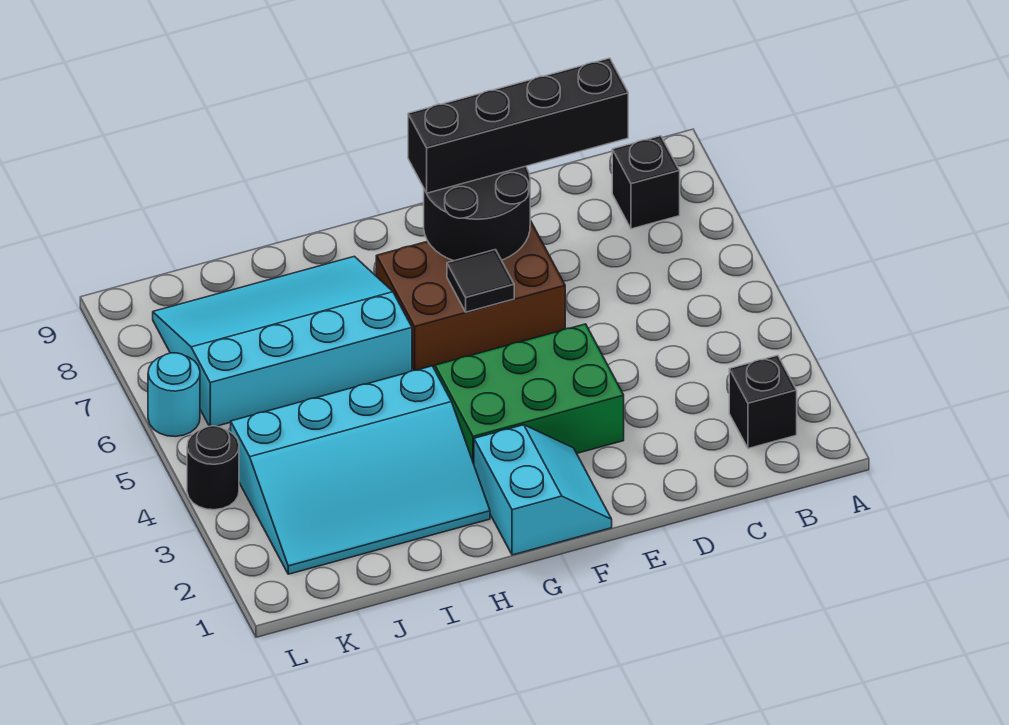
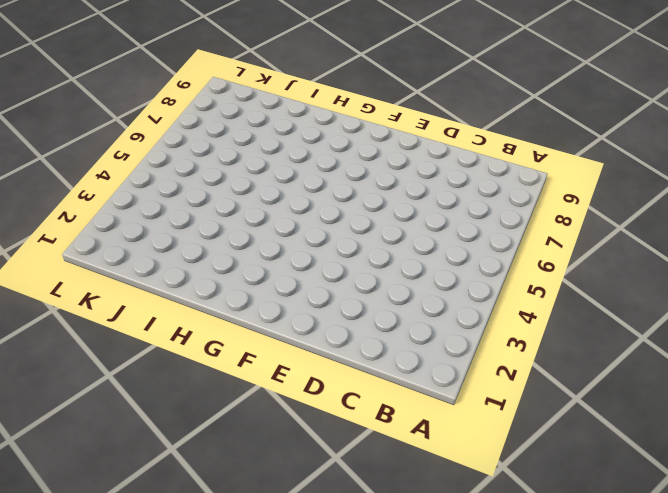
none -> black brick B2 level 1
none -> black brick B8 level 1
none -> green brick E3:G4 level 1

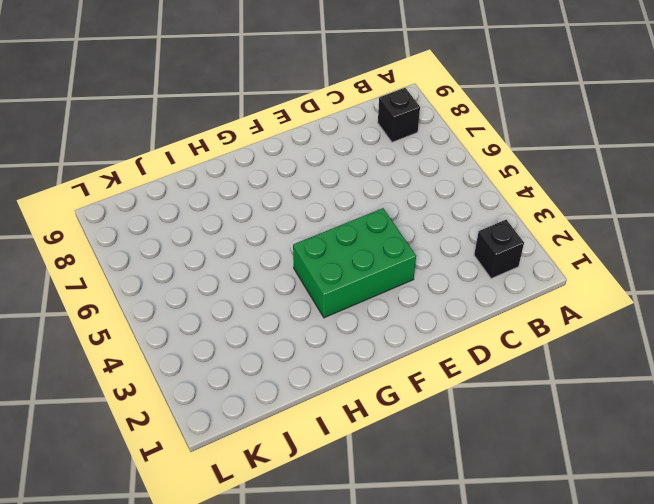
none -> brown brick E6:G7 level 1
none -> cyan slope F1:G2 level 1 top G
none -> cyan slope H2:K4 level 1 top 4

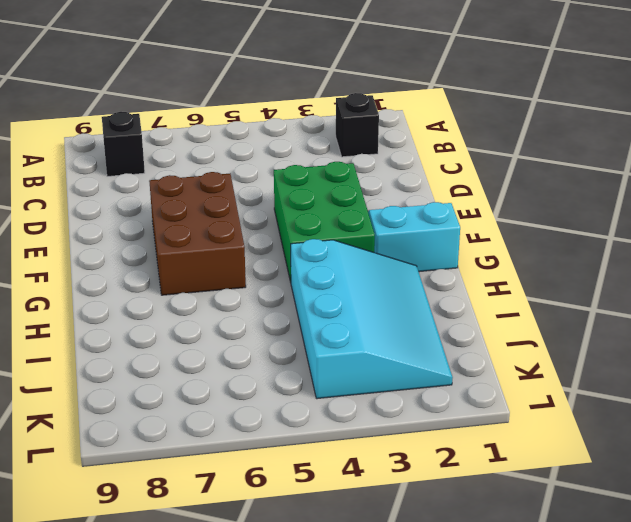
none -> cyan slope H6:K8 level 1 top 6
none -> black round brick L4 level 1
none -> cyan round brick L6 level 1

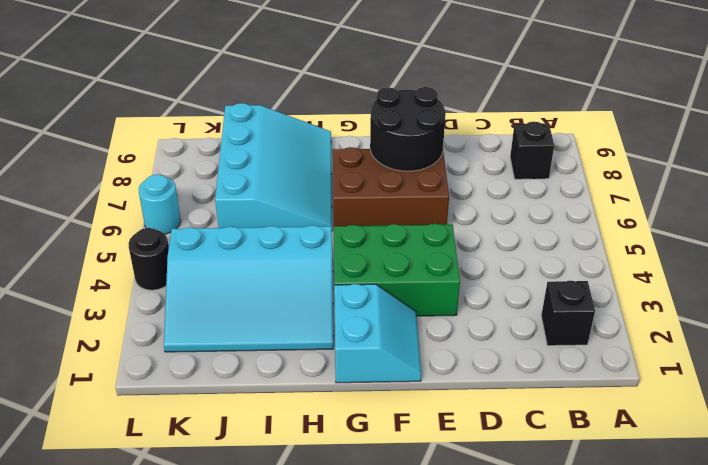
cyan slope H6:J9 level 1 top J -> cyan slope H6:K8 level 1 top 6
none -> black tile F6 level 2
none -> black brick C8:F8 level 3

